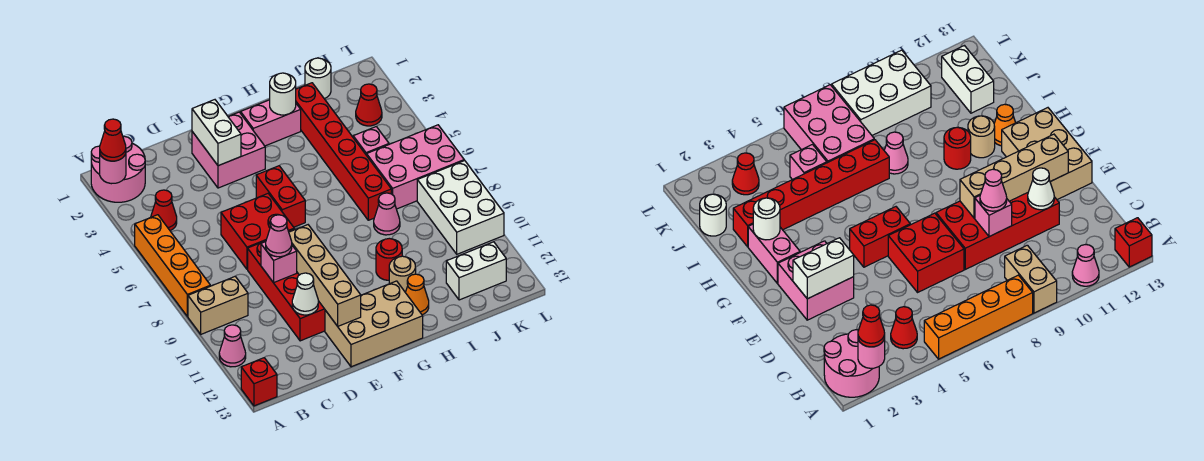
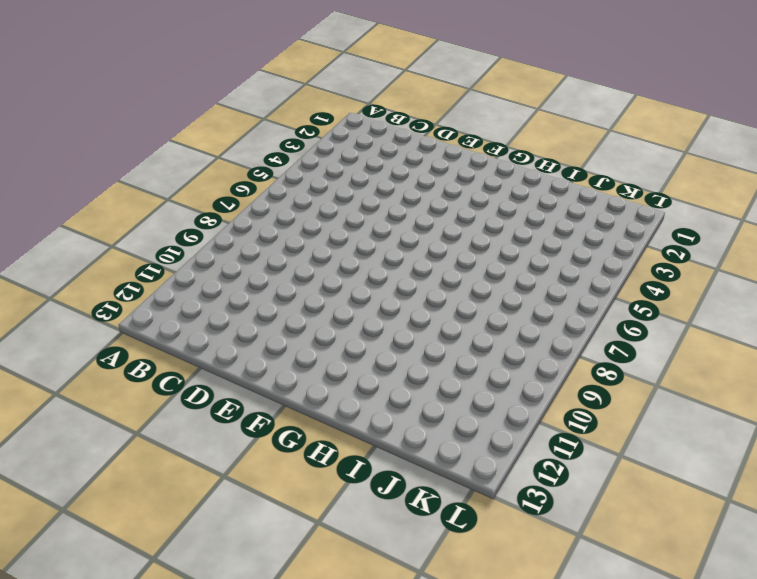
none -> pink round brick A1:B2 level 1
none -> orange brick A5:A8 level 1
none -> tan brick A9:B9 level 1
none -> pink cone A11 level 1

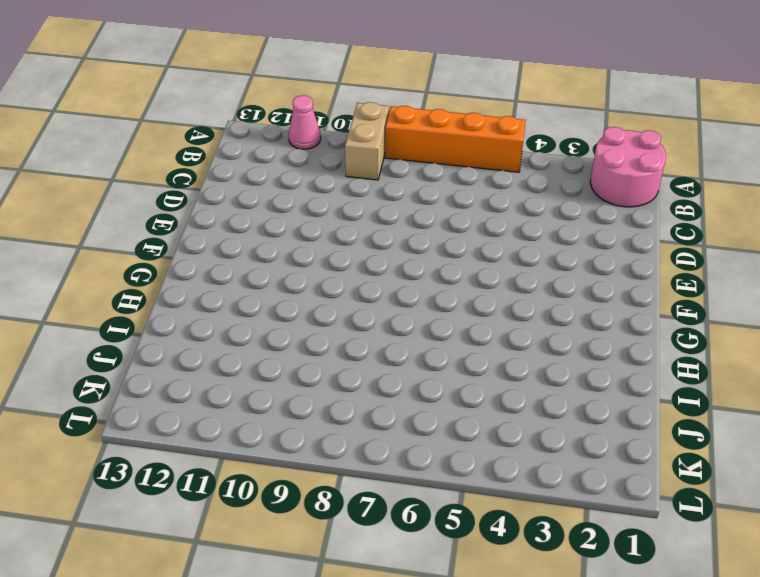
none -> red brick A13 level 1
none -> red cone B4 level 1
none -> red brick D6:E7 level 1
none -> red brick D8:E11 level 1

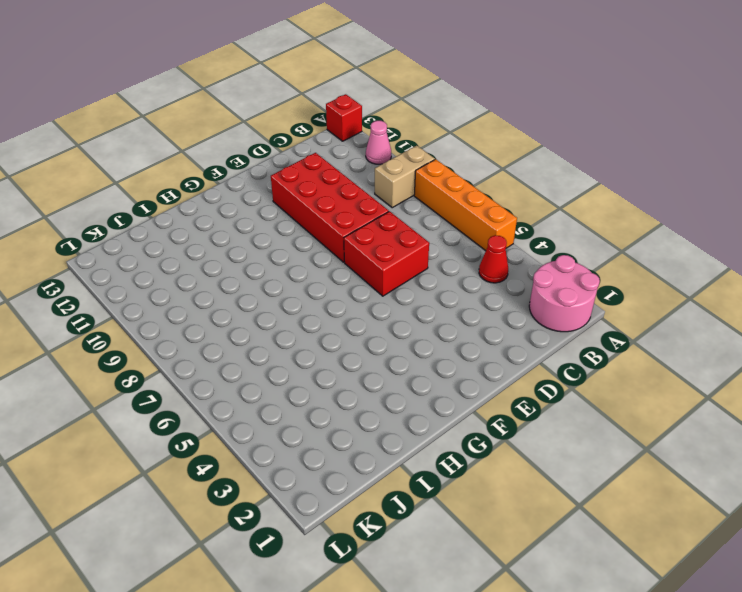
none -> pink brick E2:F3 level 1
none -> tan brick E12:G13 level 1
none -> red brick F5:F6 level 1
none -> pink brick G2:H2 level 1

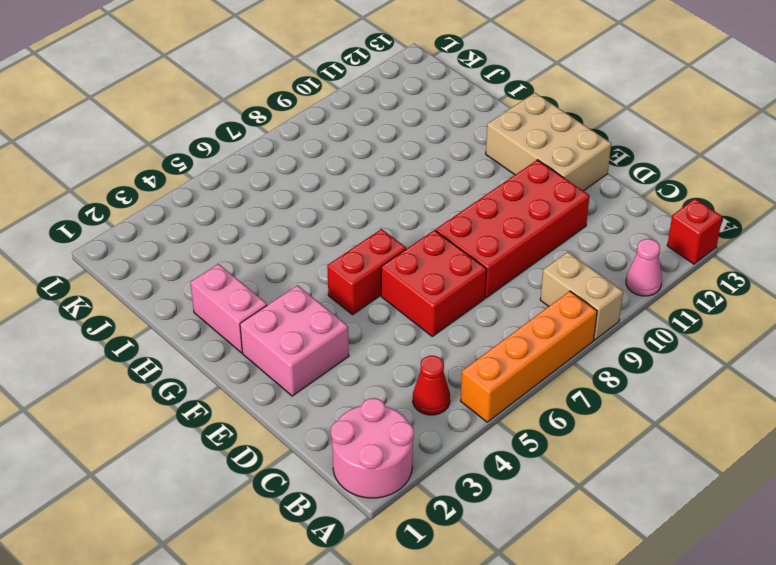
none -> red round brick H10 level 1
none -> tan round brick H11 level 1
none -> orange cone H12 level 1
none -> red brick I2:I7 level 1

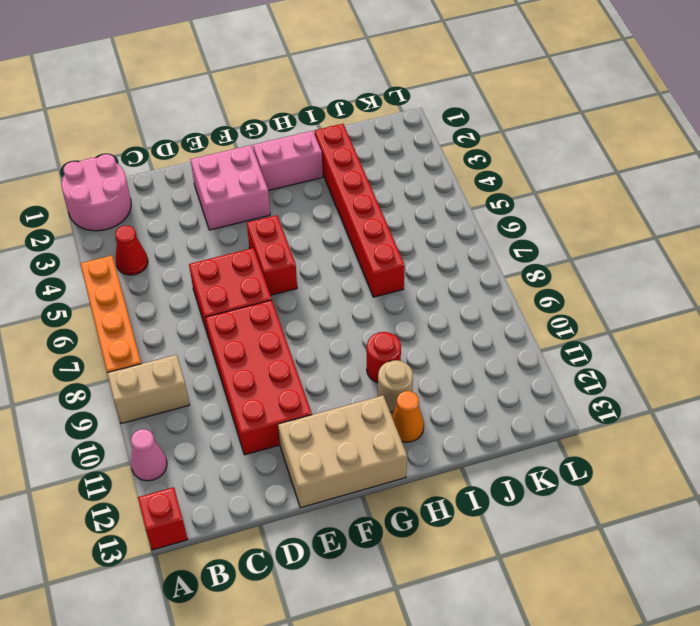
none -> pink cone I8 level 1
none -> white round brick J1 level 1
none -> pink brick J5 level 1
none -> pink brick J6:L7 level 1

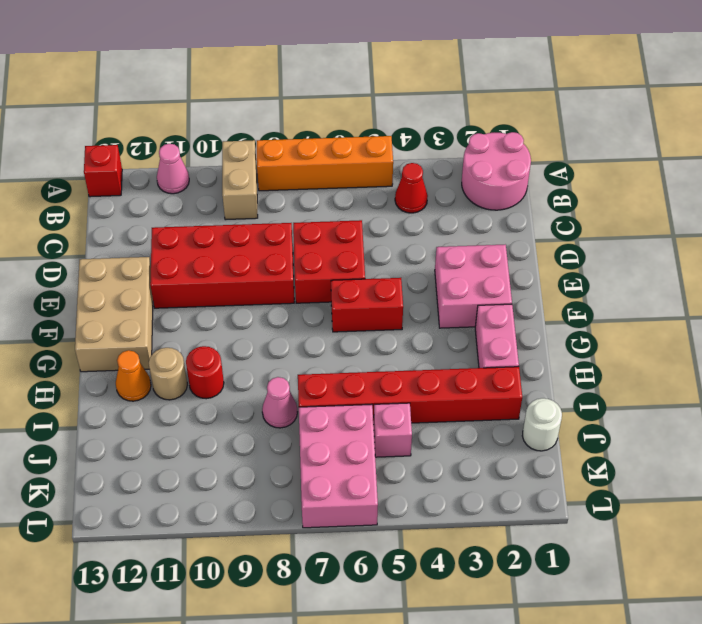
none -> white brick J12:K12 level 1
none -> red cone K3 level 1
none -> white brick K8:L10 level 1
none -> pink round brick A2 level 2

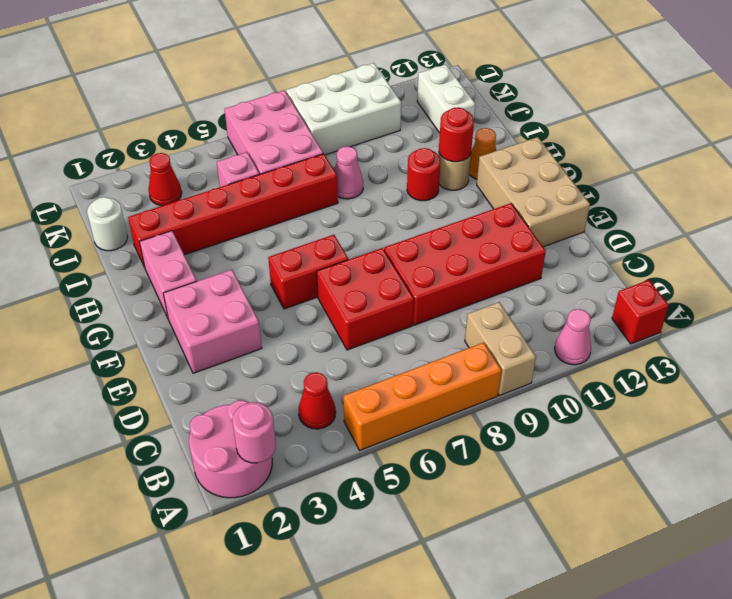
red round brick H11 level 2 -> none
none -> pink brick D9 level 2
none -> white cone D11 level 2
none -> white brick E2:E3 level 2
none -> tan brick E9:E12 level 2

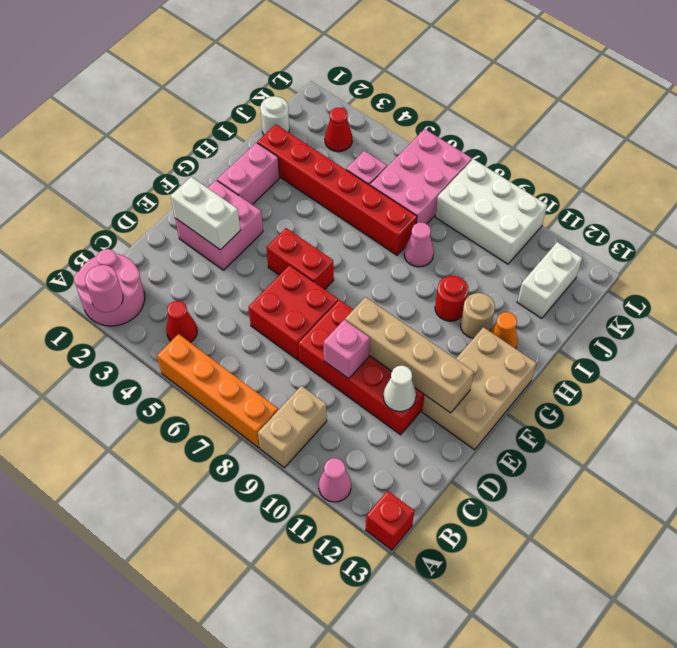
none -> white round brick H2 level 2
none -> red cone A2 level 3
none -> pink cone D9 level 3

